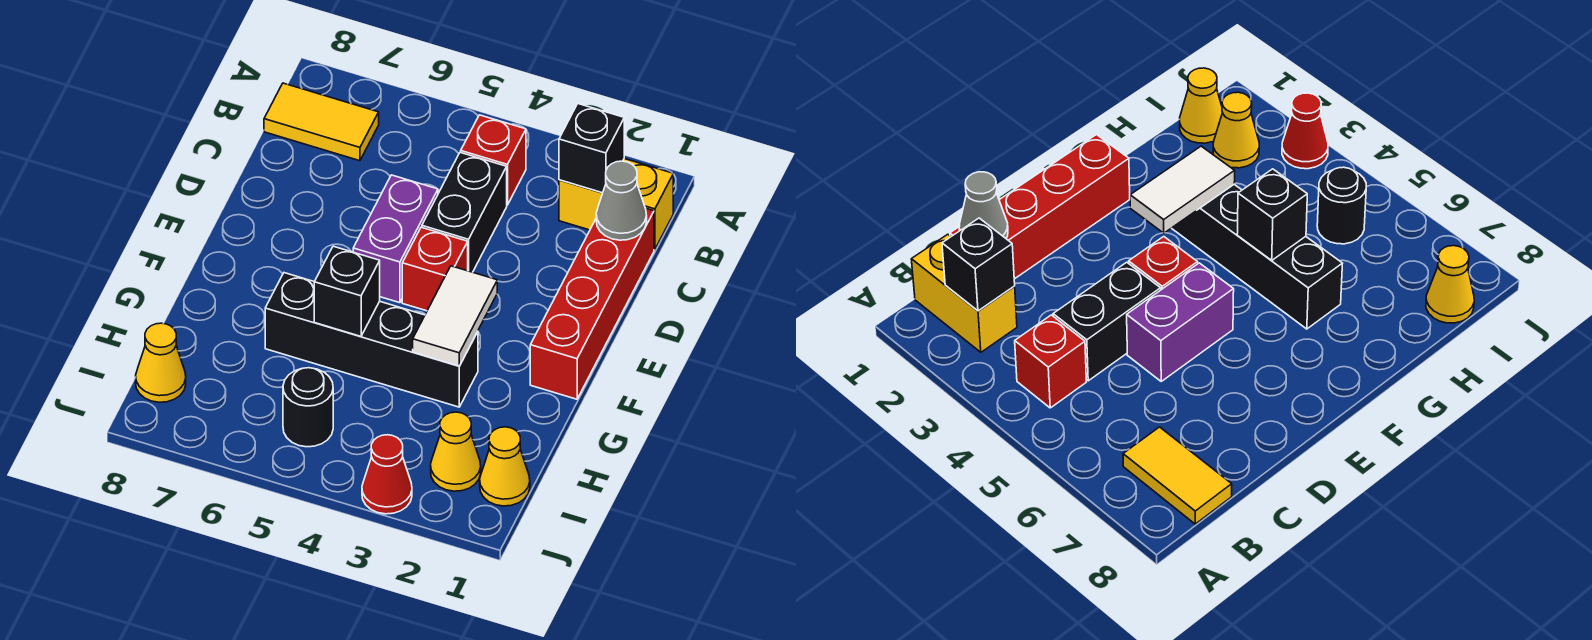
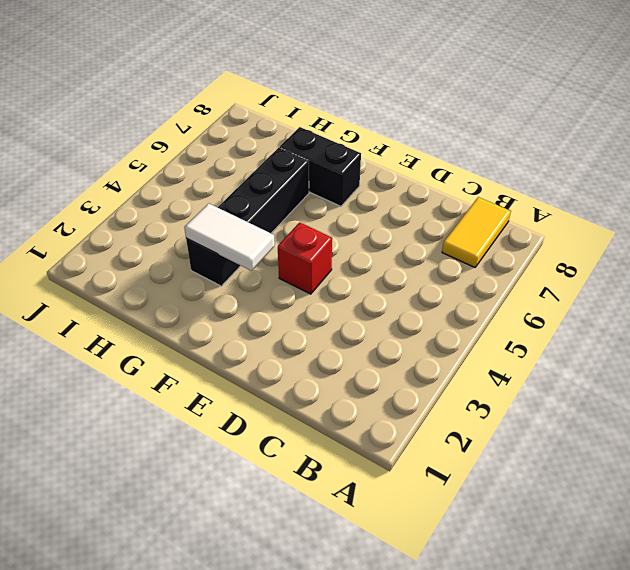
black brick F7:G7 level 1 -> black brick C4:D4 level 1
none -> yellow brick B1:B2 level 1
none -> red brick B4 level 1
none -> red brick C1:F1 level 1

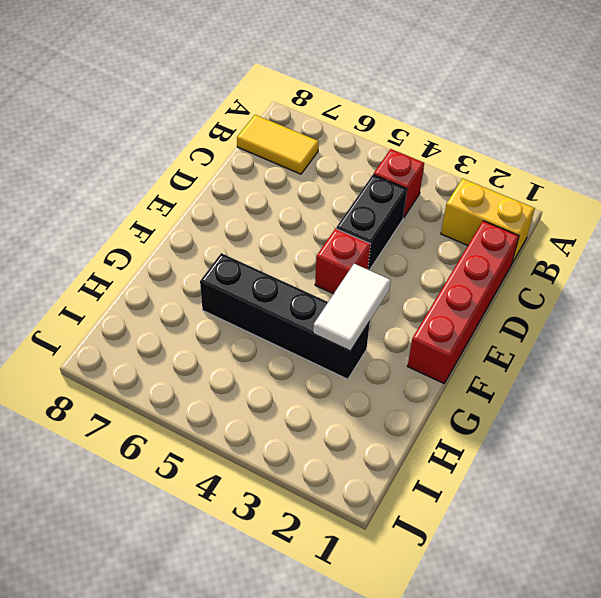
none -> purple brick D5:E5 level 1
none -> yellow cone I1 level 1
none -> yellow cone I2 level 1

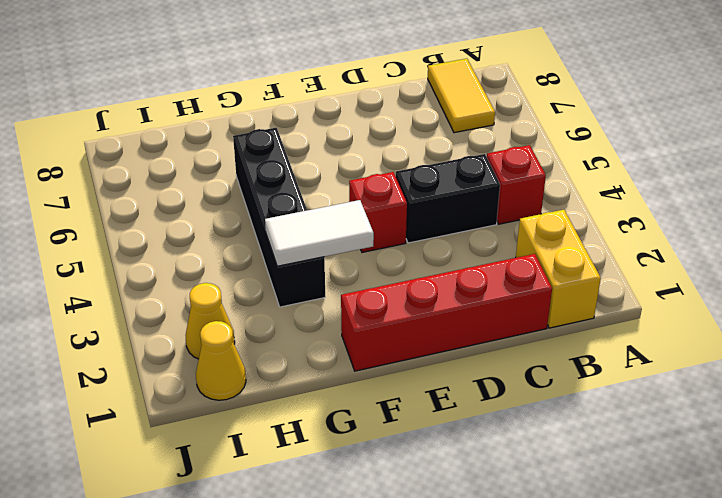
none -> purple brick D5:E5 level 1
none -> black round brick I5 level 1
none -> yellow cone I8 level 1

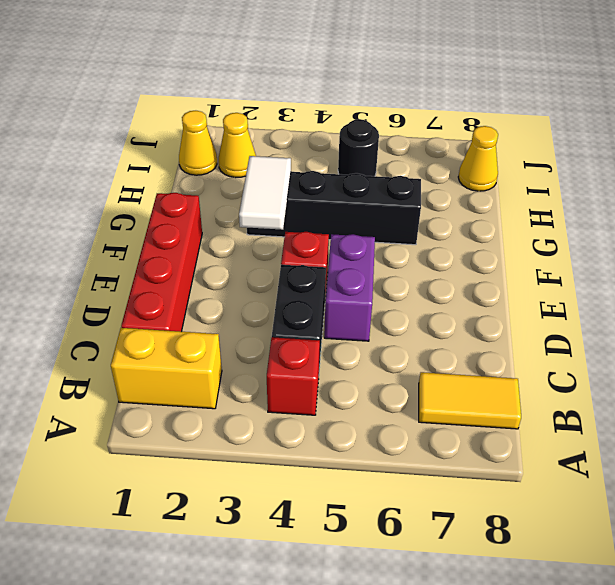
none -> red cone J3 level 1
none -> black brick B2 level 2
none -> grey cone C1 level 2

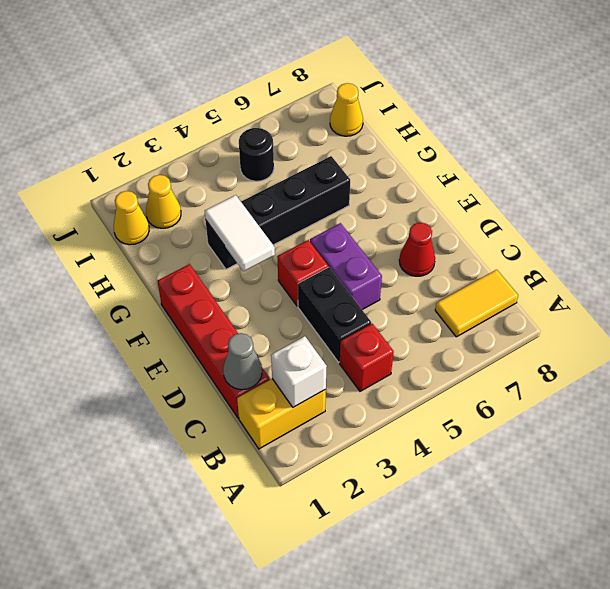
white brick B2 level 2 -> black brick B2 level 2
red cone D7 level 1 -> red cone J3 level 1
none -> black brick G5 level 2

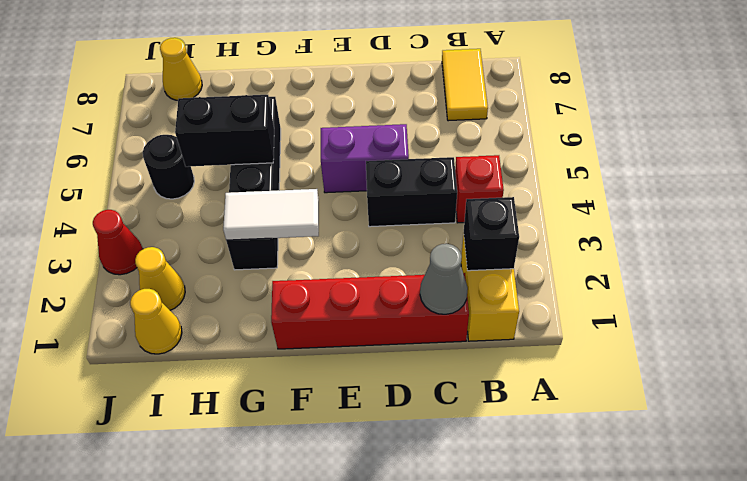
black brick G5:H5 level 2 -> black brick G5 level 2
none -> red brick E4 level 1

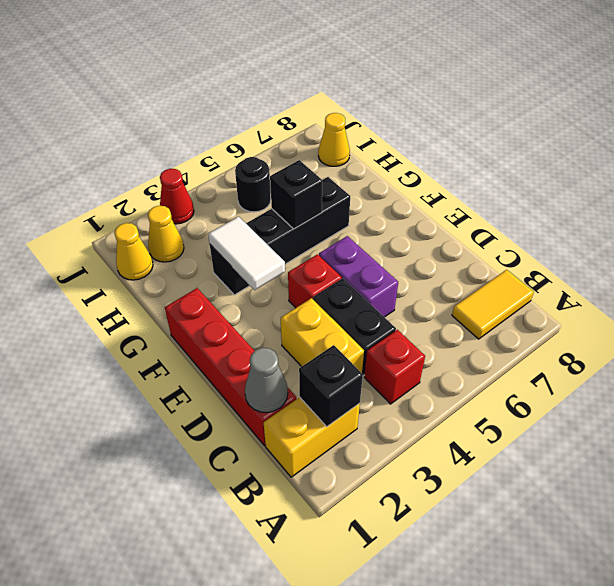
yellow brick C3:D3 level 1 -> none

